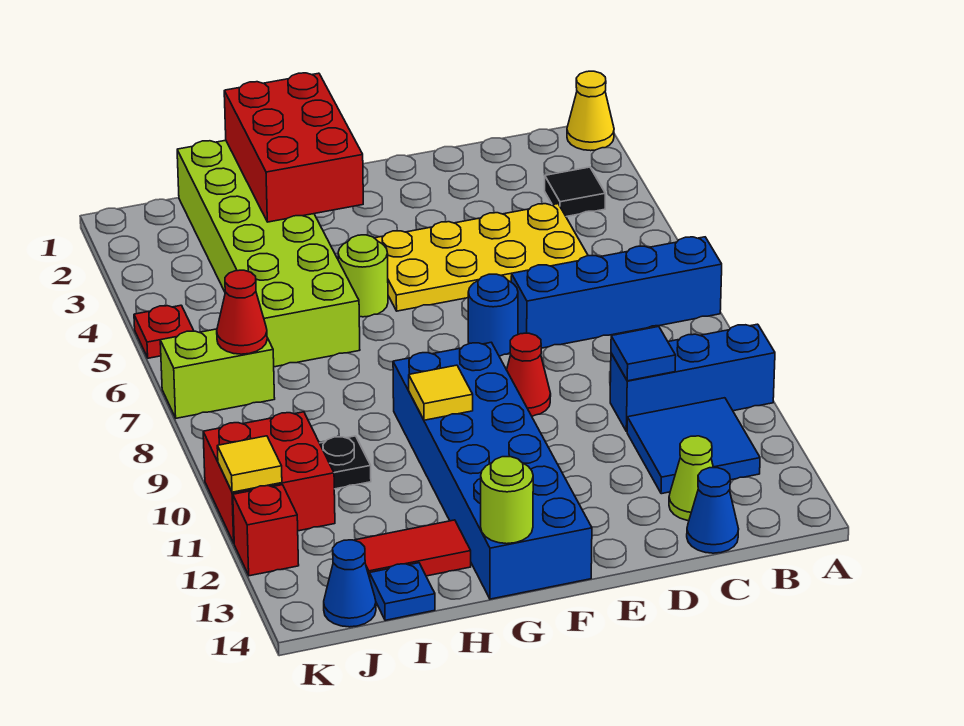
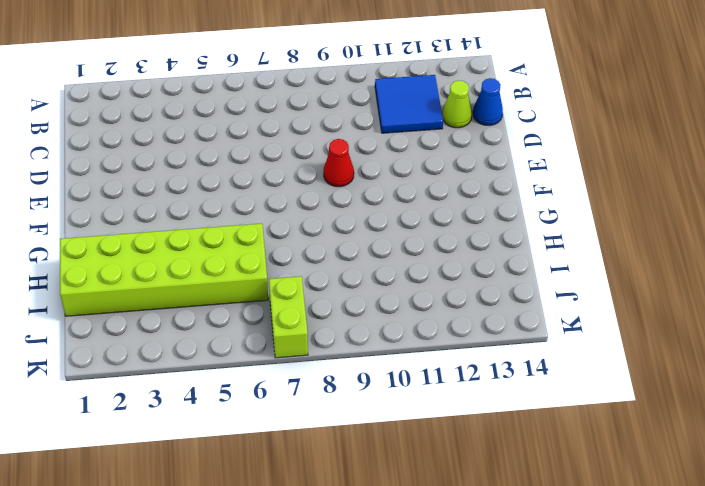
none -> yellow cone A1 level 1
none -> blue brick A7:D7 level 1
none -> blue brick A10:C10 level 1

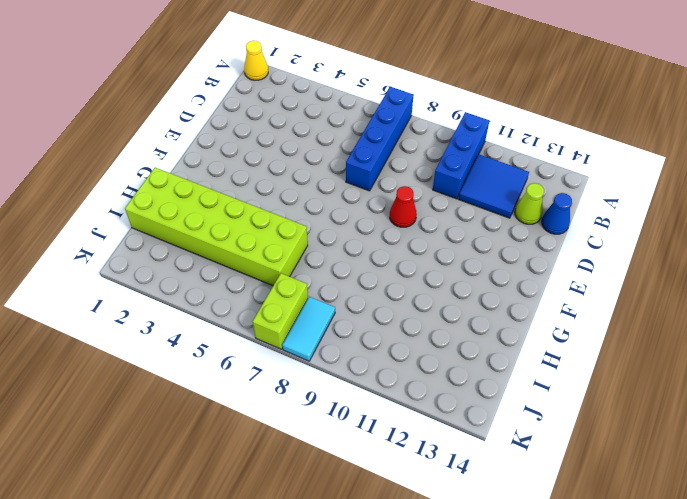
cyan tile J8:K8 level 1 -> none
none -> black tile B3 level 1
none -> yellow plate C4:F5 level 1
none -> blue round brick E7 level 1

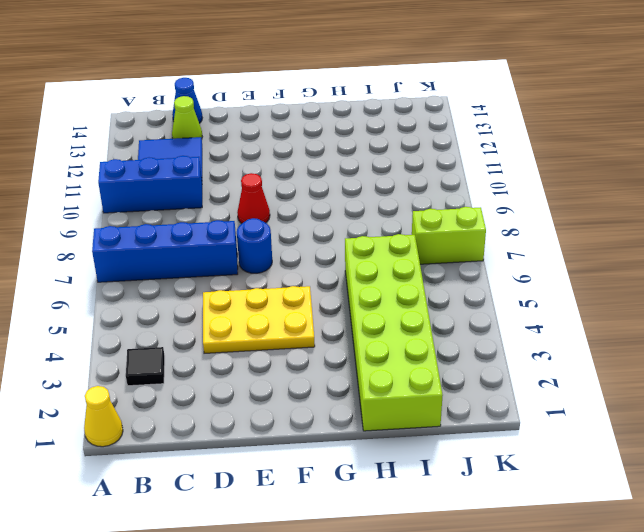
yellow plate D4:F5 level 1 -> yellow plate C4:F5 level 1
none -> blue brick F9:G14 level 1
none -> lime round brick G5 level 1
none -> red tile H13:I13 level 1

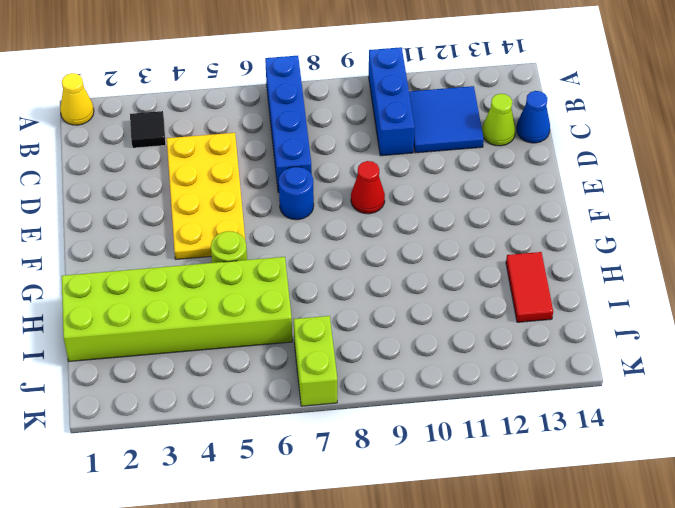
none -> blue brick F9:G14 level 1
none -> black plate I10 level 1
none -> blue plate I14 level 1

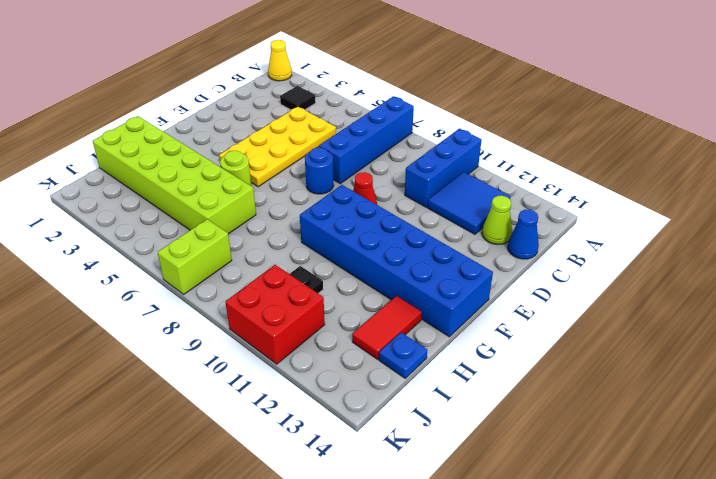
none -> blue cone J14 level 1
none -> red plate K5 level 1
none -> red brick K12 level 1

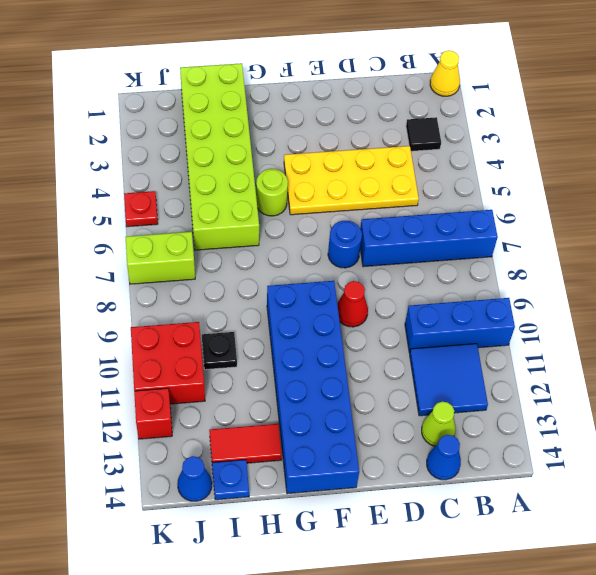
none -> blue tile C10 level 2
none -> red brick G1:H3 level 2
none -> yellow tile G10 level 2

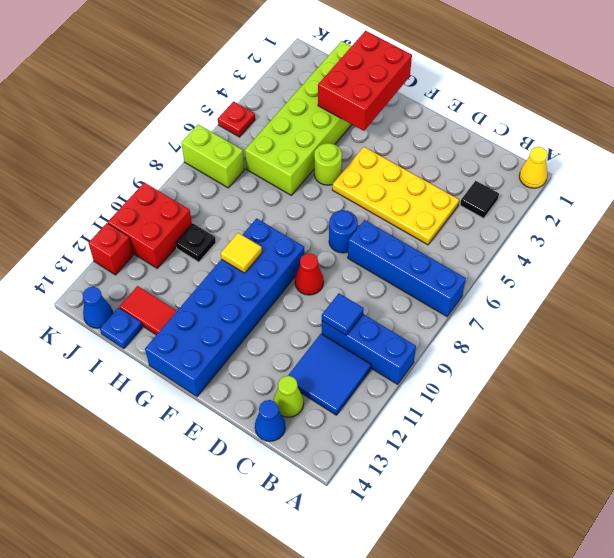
none -> lime round brick G14 level 2
none -> red cone J7 level 2
none -> yellow tile K11 level 2

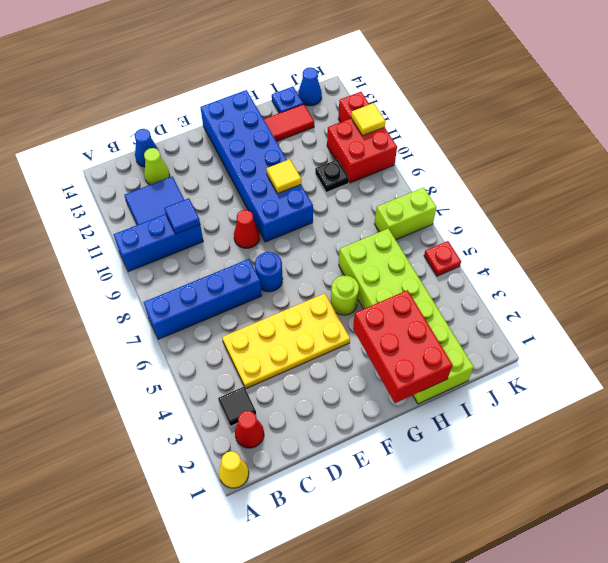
red cone B2 level 1 -> red cone J7 level 2
none -> lime round brick G14 level 2

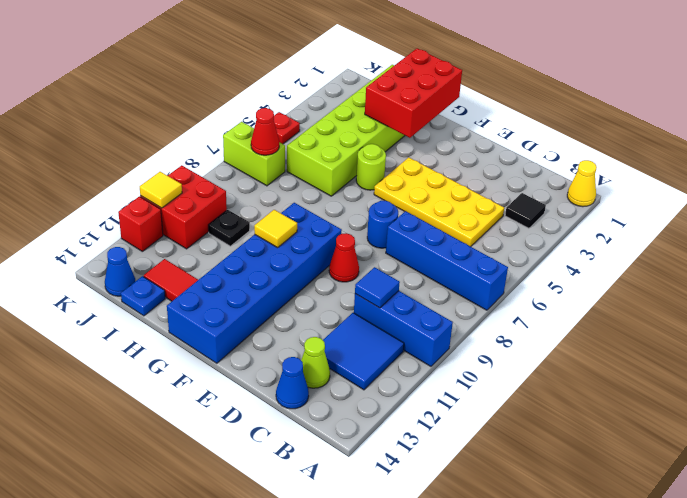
none -> lime round brick G14 level 2

